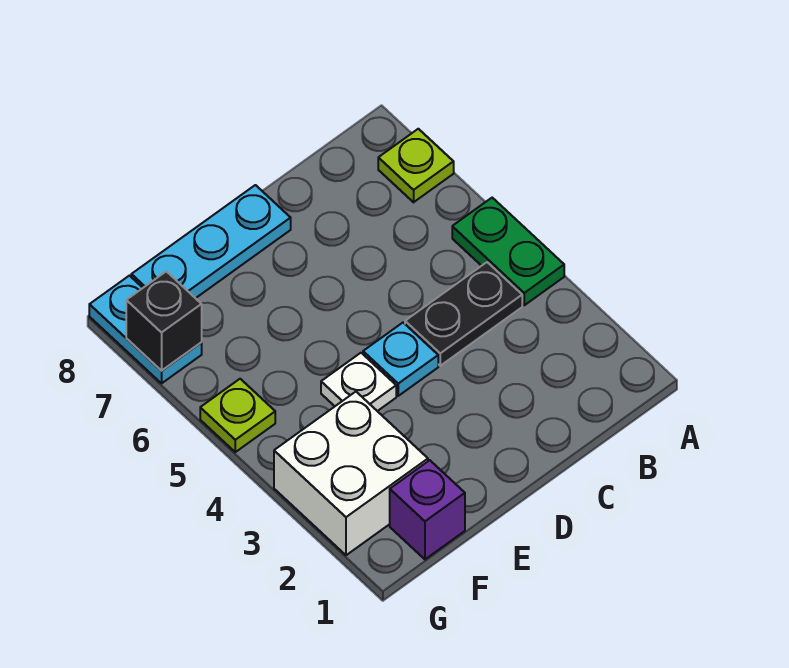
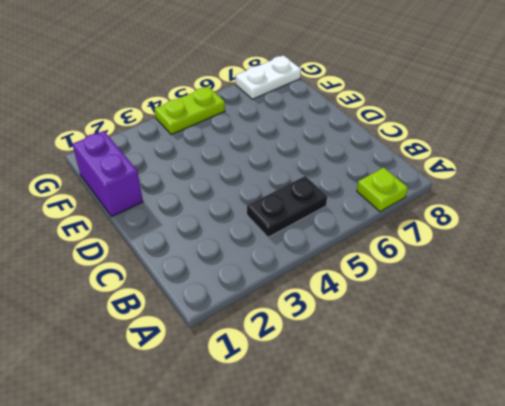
black plate B4:B5 level 1 -> black plate B4:C4 level 1
purple brick E1:F1 level 1 -> purple brick F1 level 1
lime plate G4:G5 level 1 -> lime plate G5 level 1
white plate G7:G8 level 1 -> cyan plate G7:G8 level 1
none -> green plate A4:A5 level 1
none -> cyan plate D4 level 1

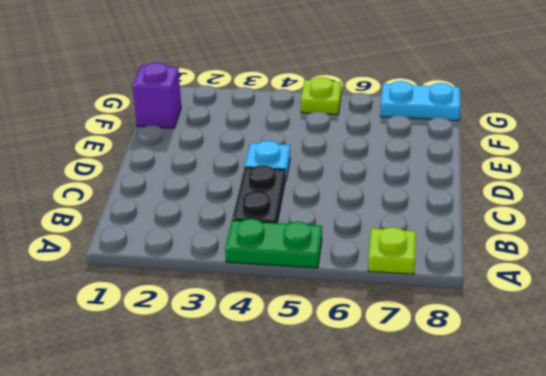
none -> cyan plate D8:F8 level 1
none -> white plate E4 level 1

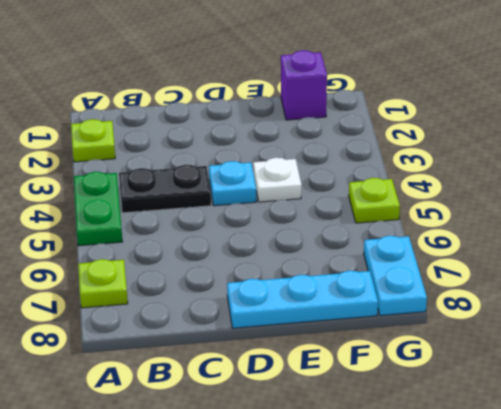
lime plate A2 level 1 -> none
none -> white brick F2:G3 level 1
none -> black brick G7 level 2

